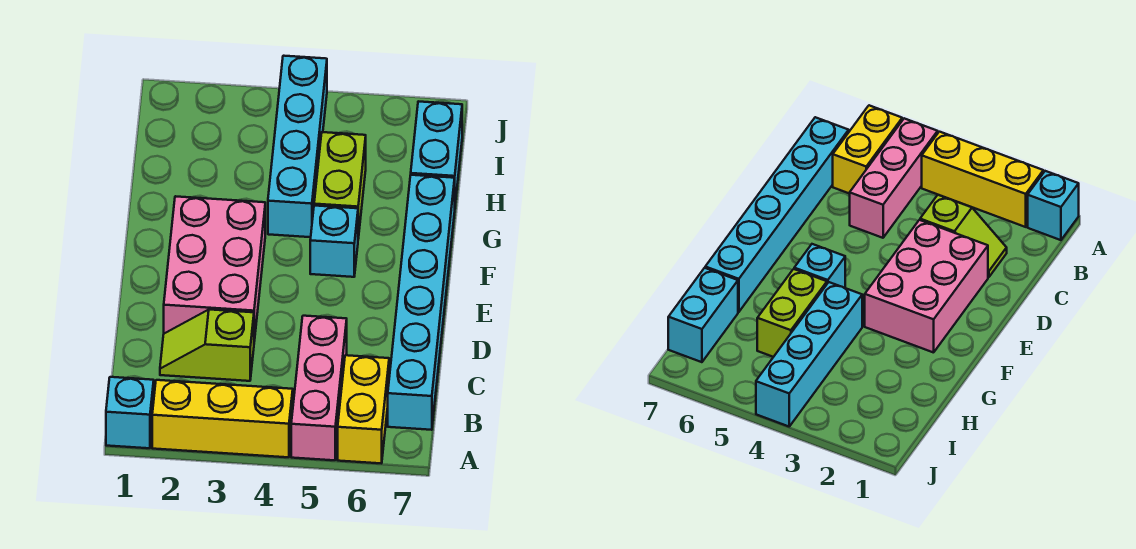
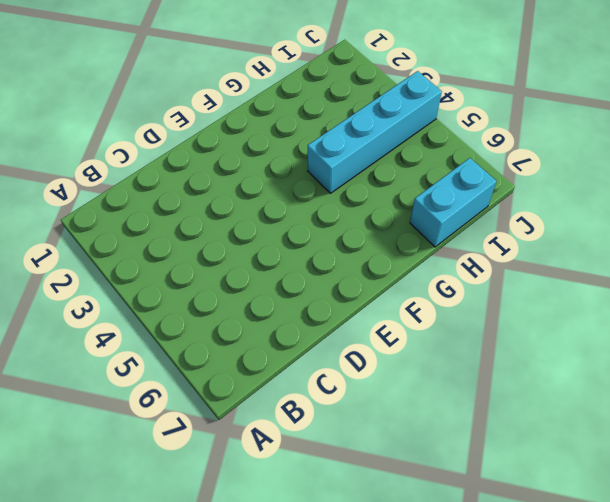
none -> cyan brick A1 level 1
none -> yellow brick A2:A4 level 1

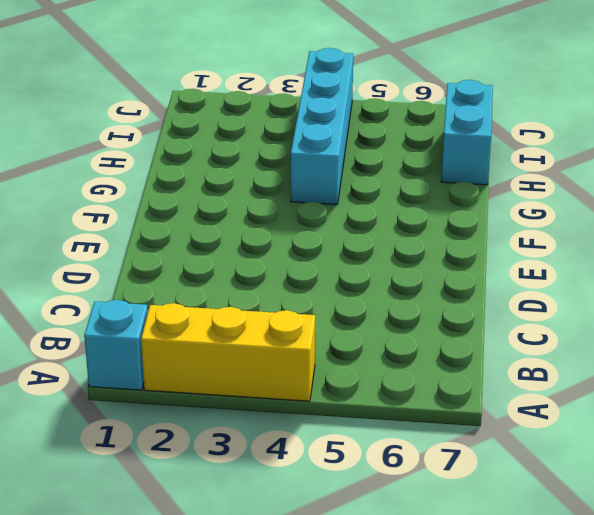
none -> pink brick A5:C5 level 1
none -> yellow brick A6:B6 level 1

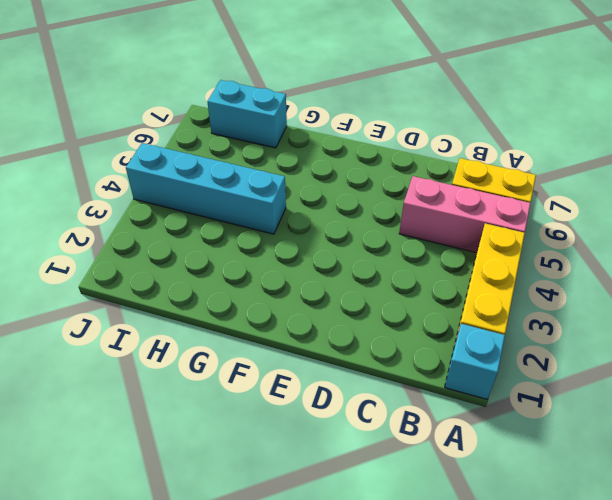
none -> cyan brick B7:G7 level 1
none -> lime slope C2:C3 level 1 top 3

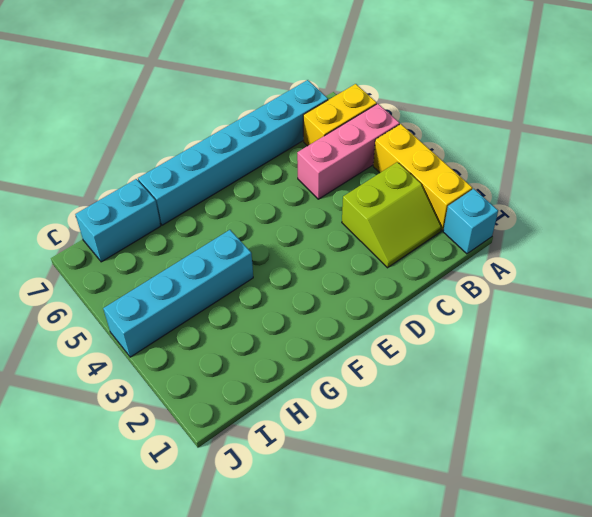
lime slope B2:C3 level 1 top 3 -> lime slope C2:C3 level 1 top 3
none -> pink brick D2:F3 level 1
none -> cyan brick F5 level 1

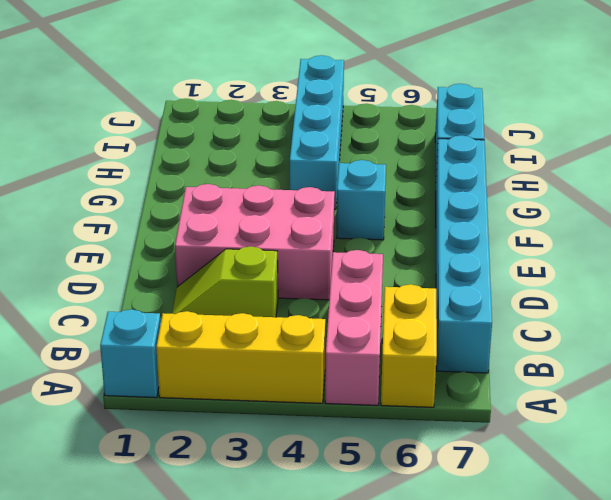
pink brick D2:E4 level 1 -> pink brick D2:F3 level 1
none -> lime brick G5:H5 level 1

